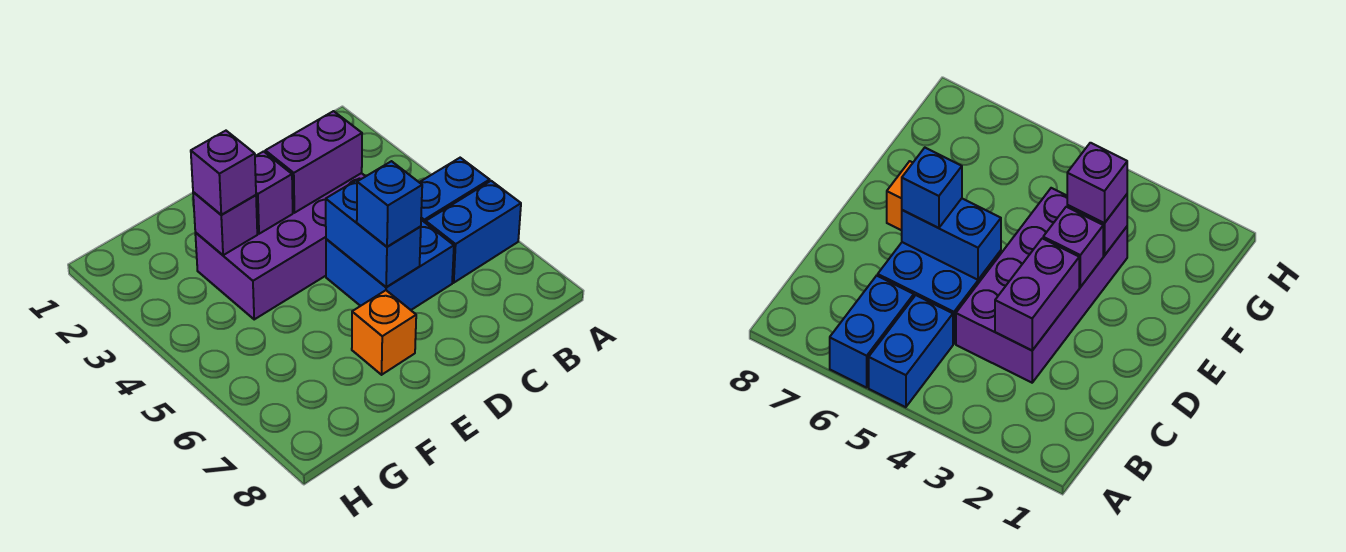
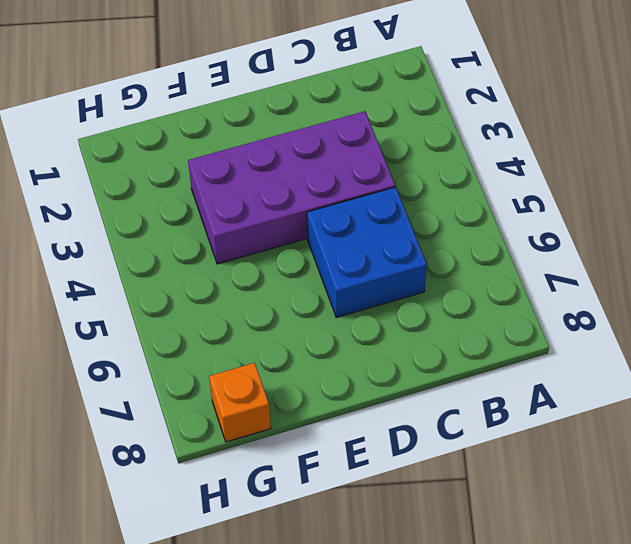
orange brick G8 level 1 -> orange brick E7 level 1
none -> blue brick A5:B5 level 1
none -> blue brick A6:B6 level 1

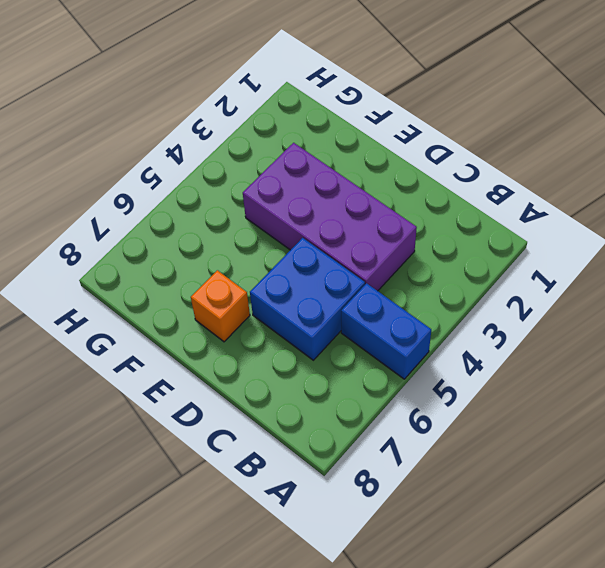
none -> blue brick A6:B6 level 1
none -> purple brick C3:D3 level 2

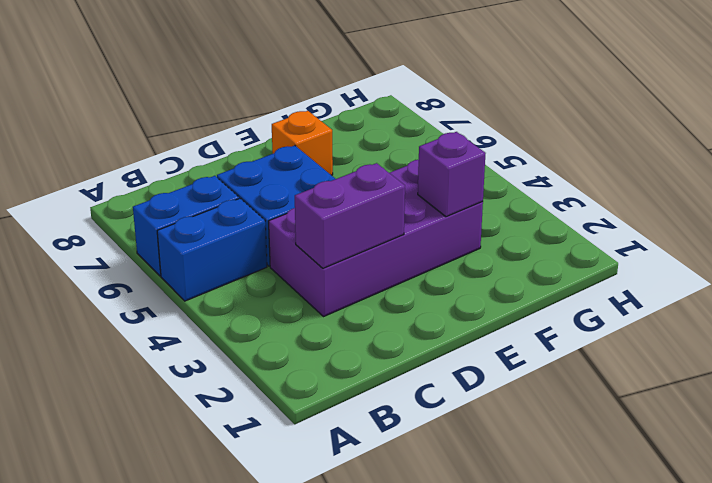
none -> blue brick D5:D6 level 2
none -> purple brick E3 level 2

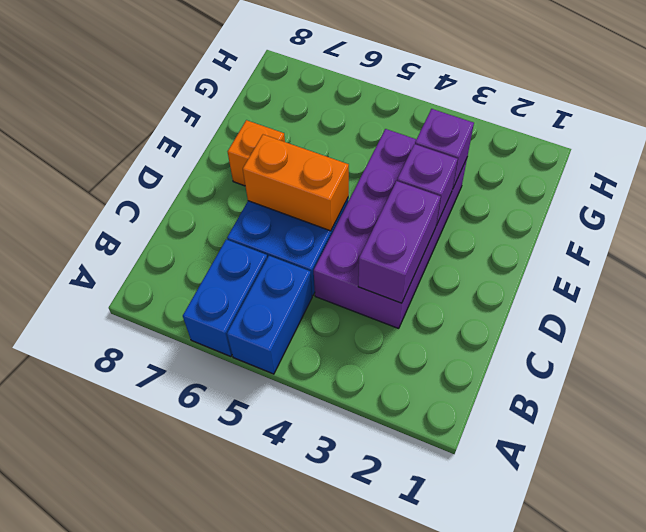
orange brick D5:D6 level 2 -> blue brick D5:D6 level 2
none -> blue brick D6 level 3
none -> purple brick F3 level 3

